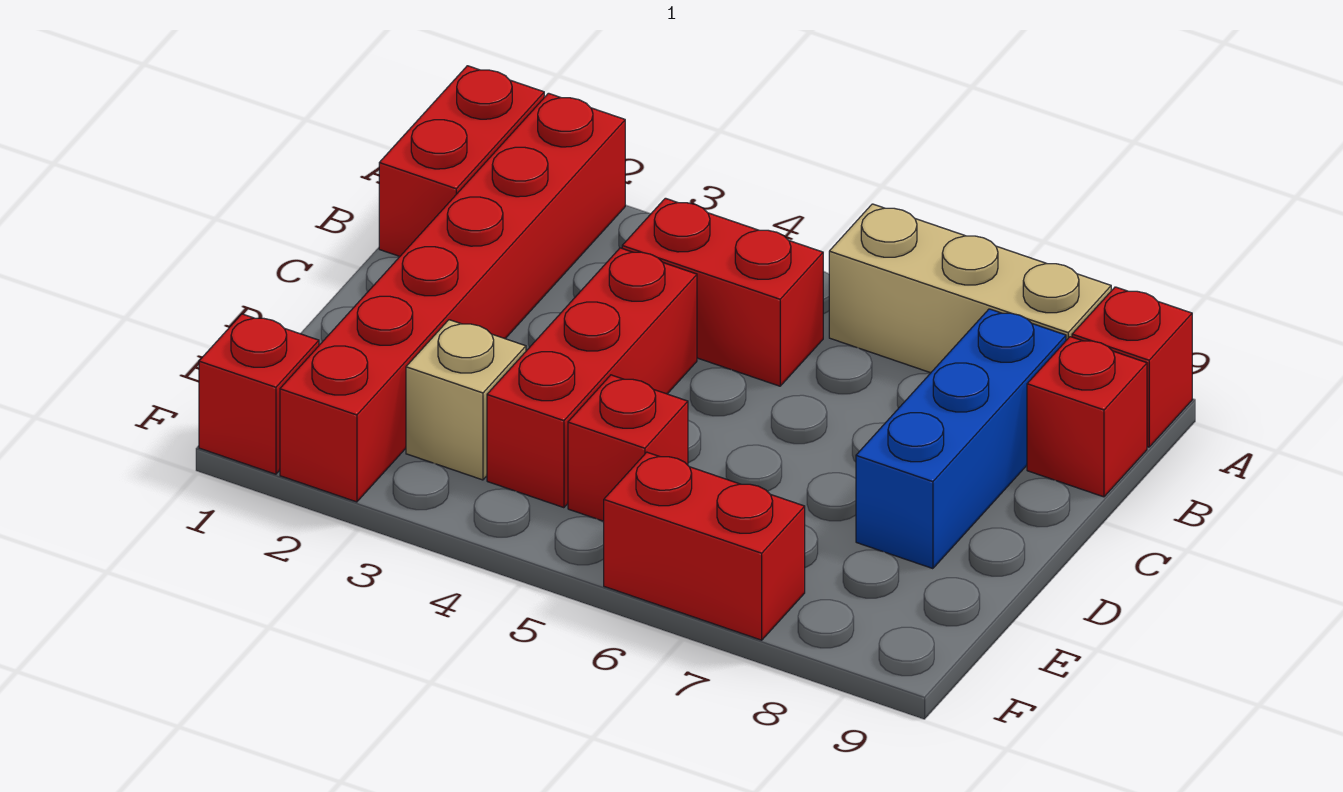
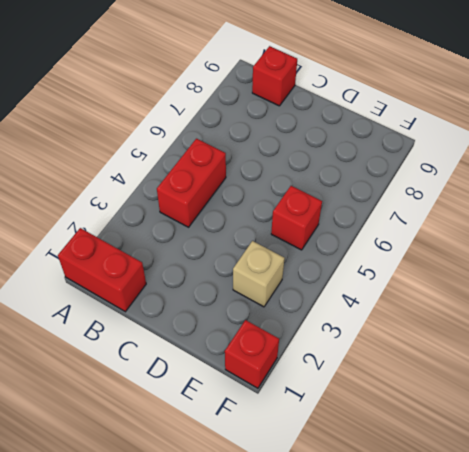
none -> red brick A2:F2 level 1
none -> tan brick A6:A8 level 1
none -> red brick A9 level 1

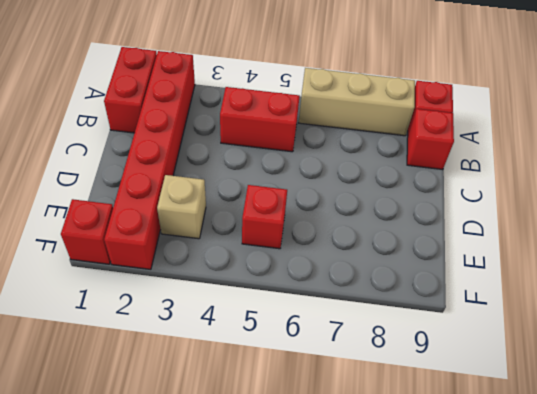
none -> blue brick B8:D8 level 1
none -> red brick C4:E4 level 1
none -> red brick F6:F7 level 1

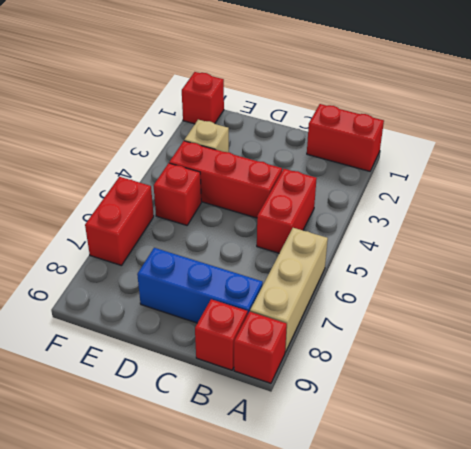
none -> red brick A2:F2 level 1

